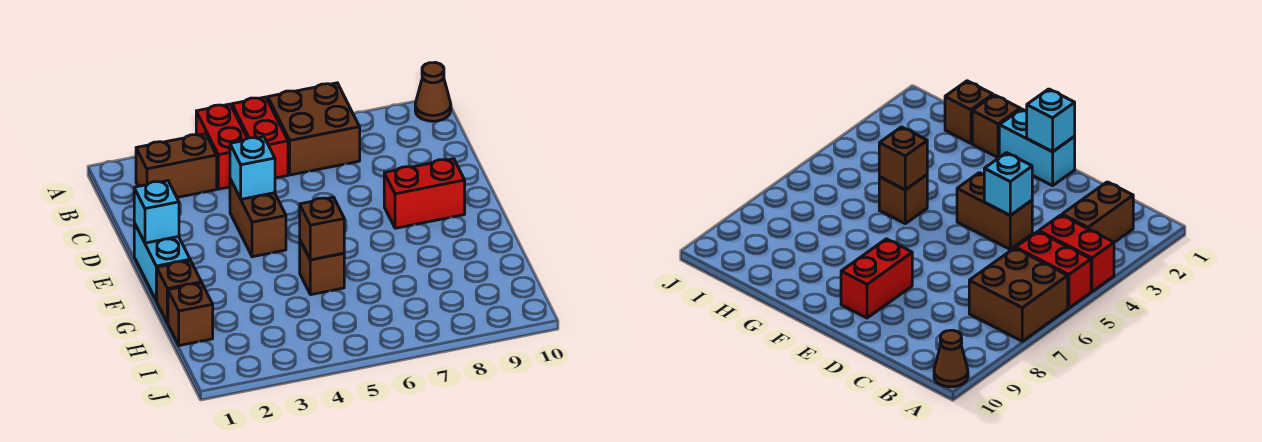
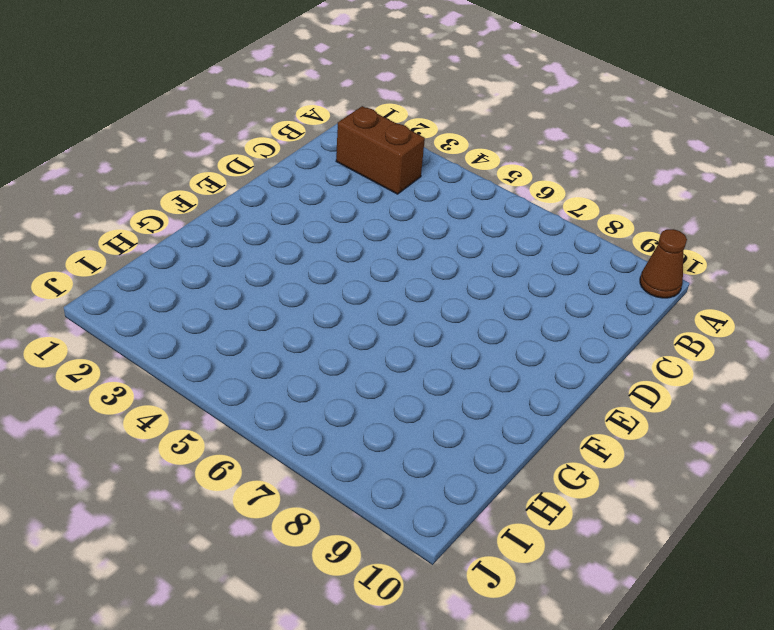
none -> red brick A4:B4 level 1
none -> red brick A5:B5 level 1
none -> brown brick A6:B7 level 1

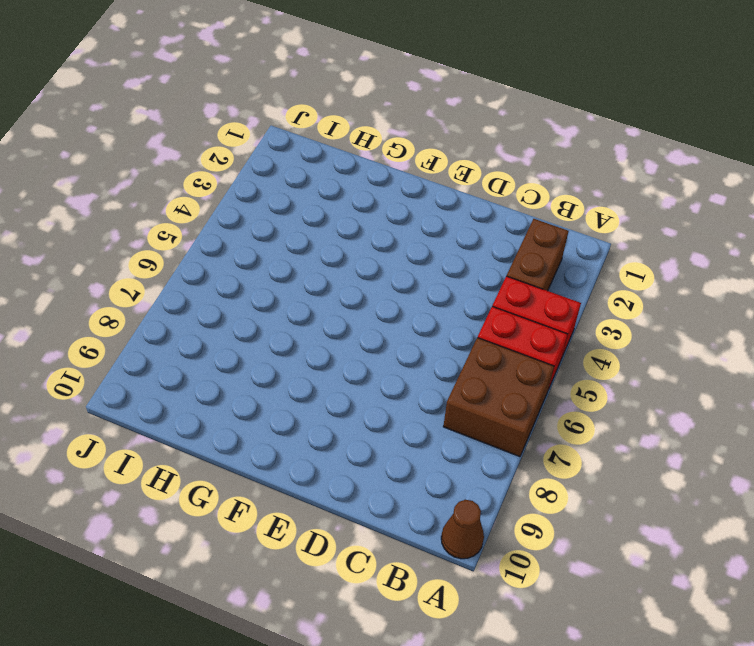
none -> brown brick D4:E4 level 1
none -> cyan brick E1:F1 level 1
none -> red brick E8:E9 level 1

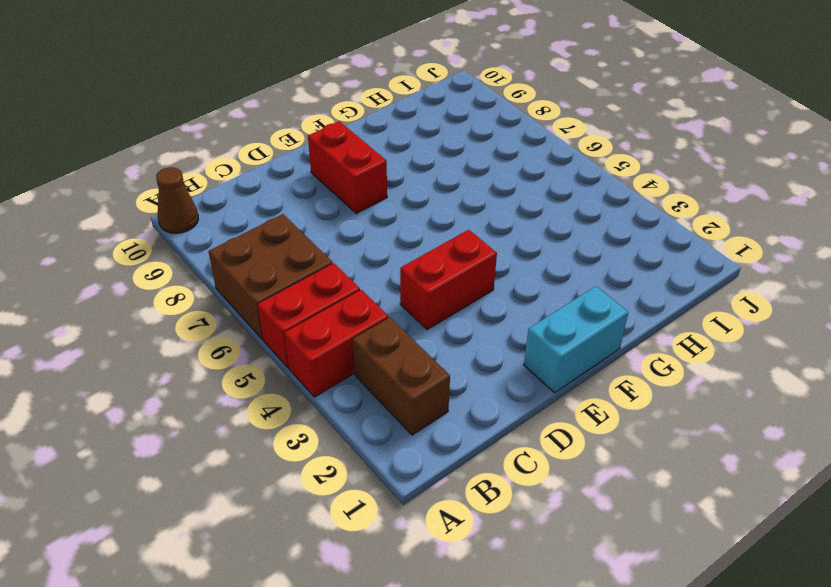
red brick D4:E4 level 1 -> brown brick D4:E4 level 1
none -> brown brick G1 level 1
none -> brown brick G5 level 1
none -> brown brick H1 level 1

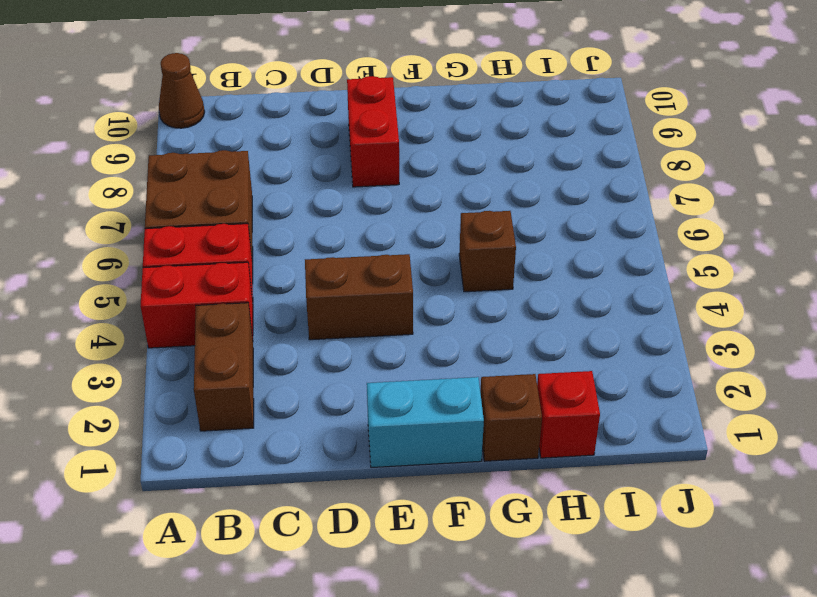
red brick H1 level 1 -> brown brick H1 level 1
none -> cyan brick D4 level 2
none -> cyan brick E1 level 2
none -> brown brick G5 level 2

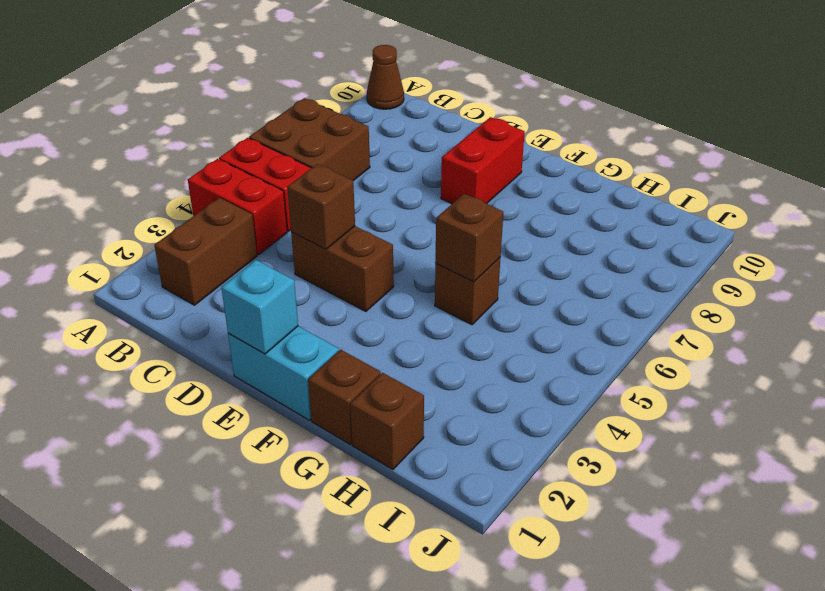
brown brick D4 level 2 -> cyan brick D4 level 2

